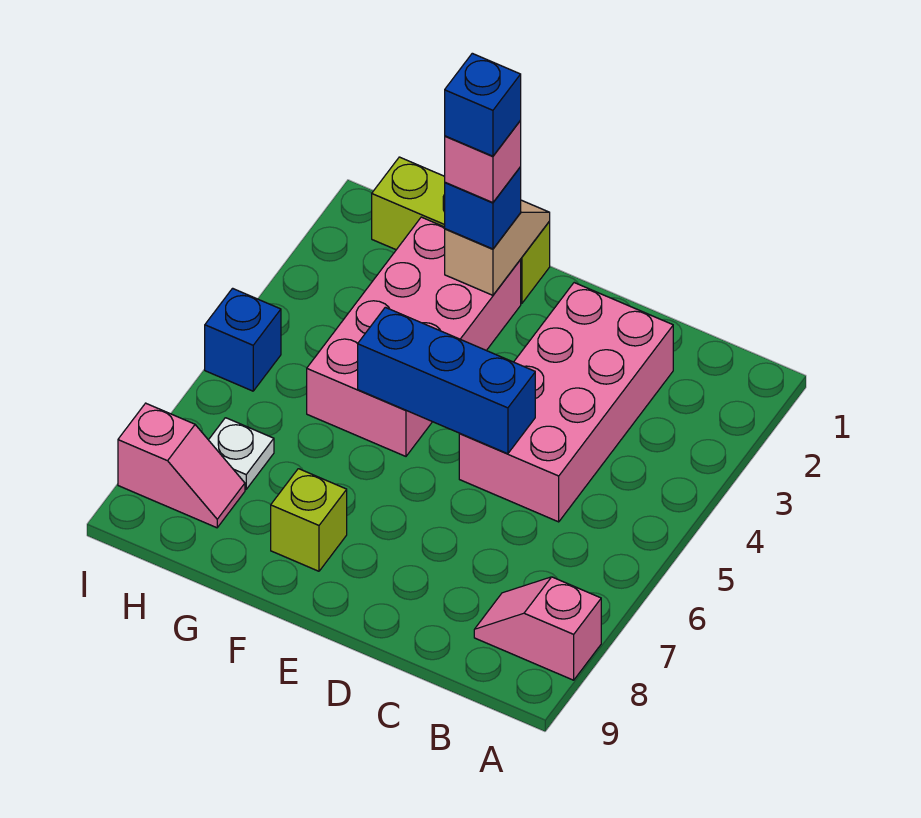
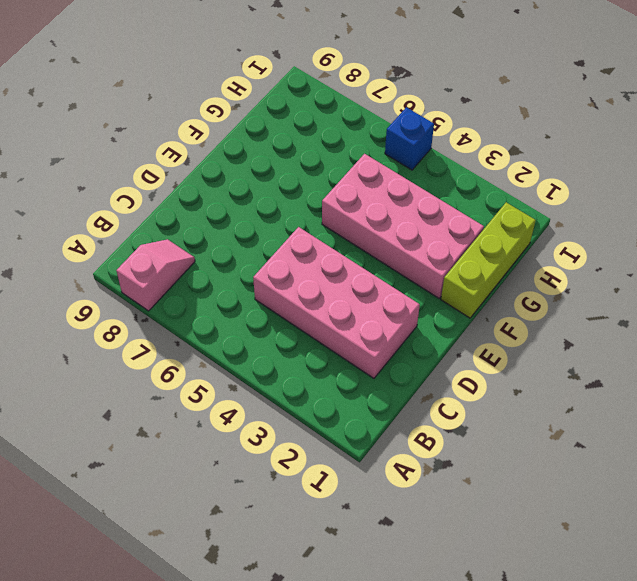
none -> lime brick F8 level 1
none -> white plate H7 level 1
none -> pink slope H8:I8 level 1 top I

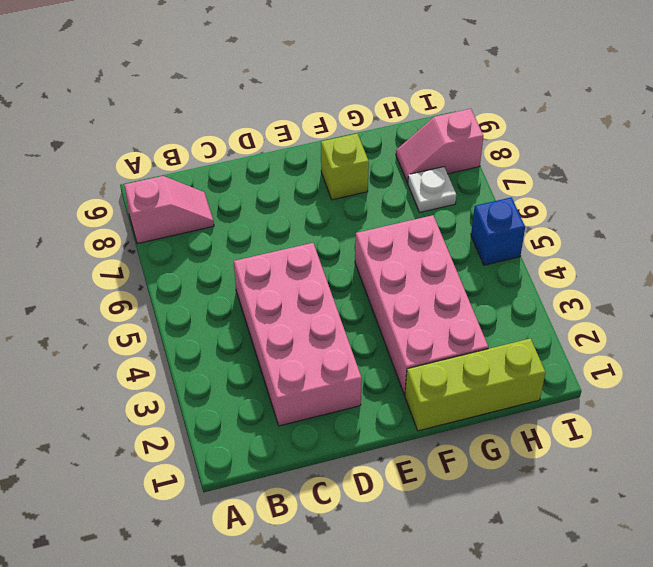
none -> blue brick D5:F5 level 2
none -> tan slope F1:F2 level 2 top 2
none -> blue brick F2 level 3

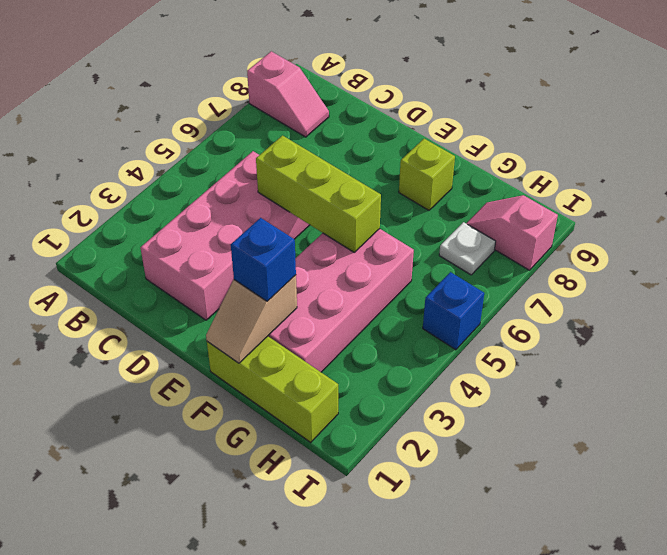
lime brick D5:F5 level 2 -> blue brick D5:F5 level 2
none -> pink brick F2 level 4
none -> blue brick F2 level 5

